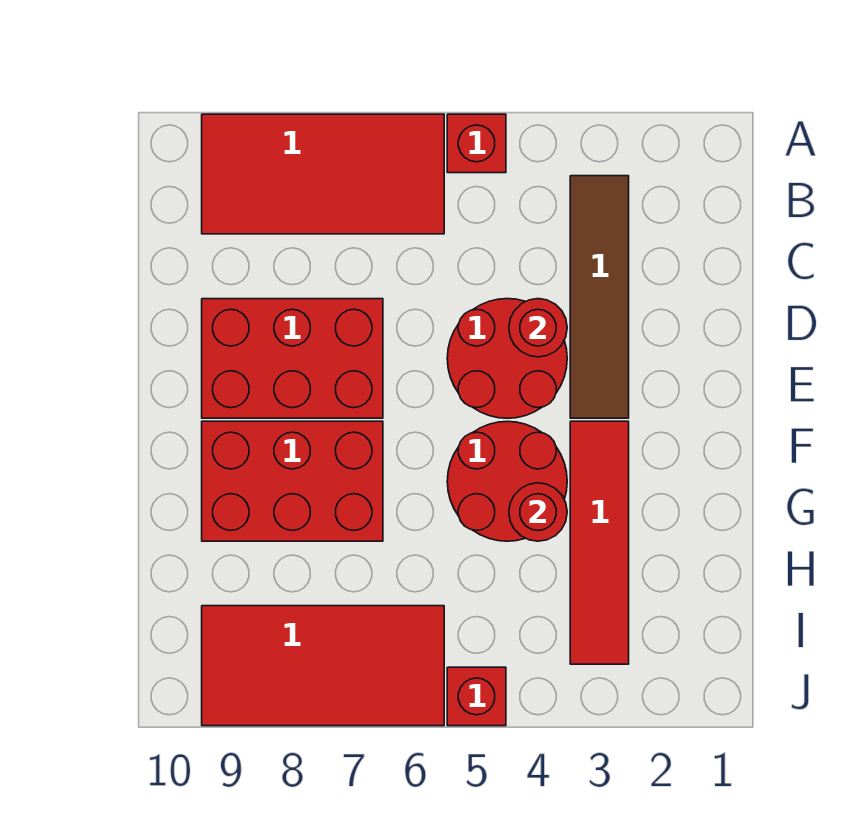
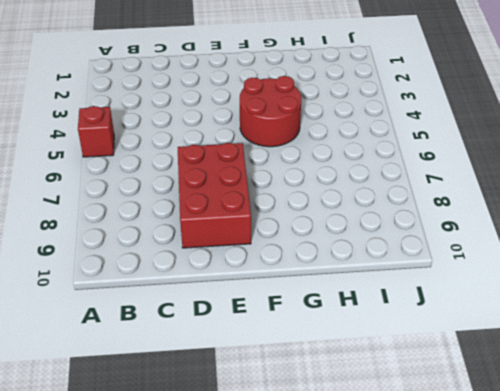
none -> red tile A6:B9 level 1
none -> brown tile B3:E3 level 1
none -> red round brick D4:E5 level 1

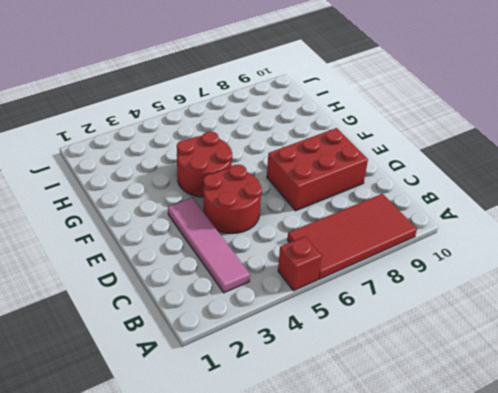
pink tile B3:E3 level 1 -> brown tile B3:E3 level 1
none -> red tile F3:I3 level 1
none -> red brick F7:G9 level 1
none -> red tile I6:J9 level 1

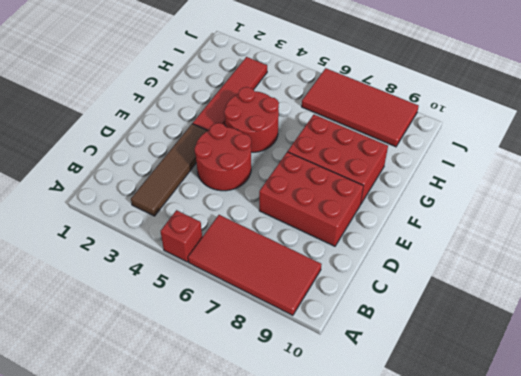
none -> red brick J5 level 1
none -> red round brick D4 level 2
none -> red round brick G4 level 2

